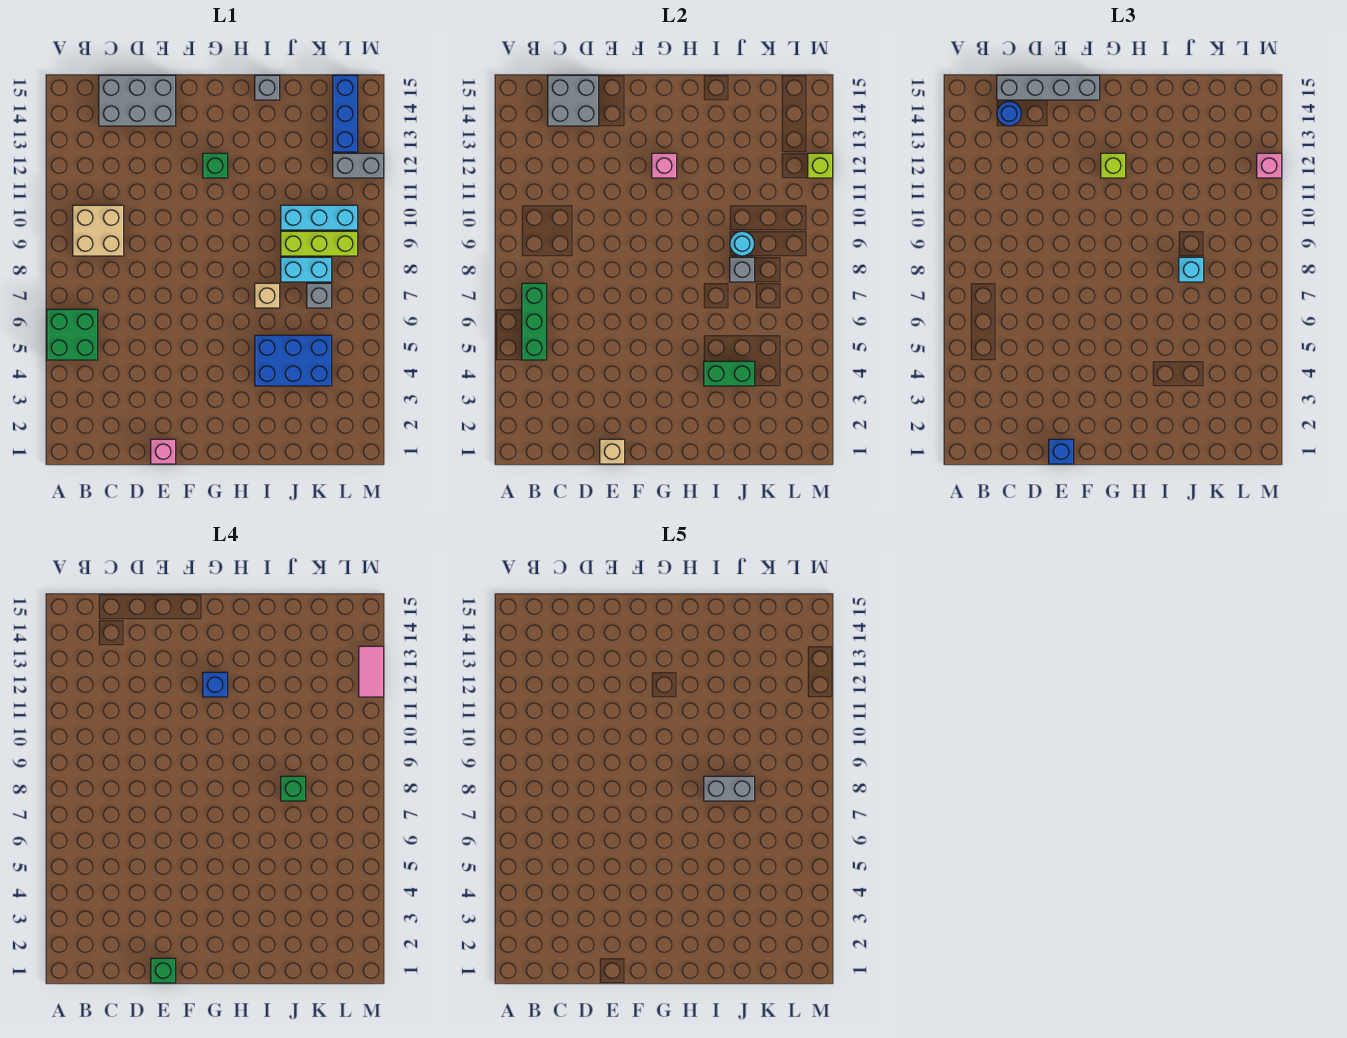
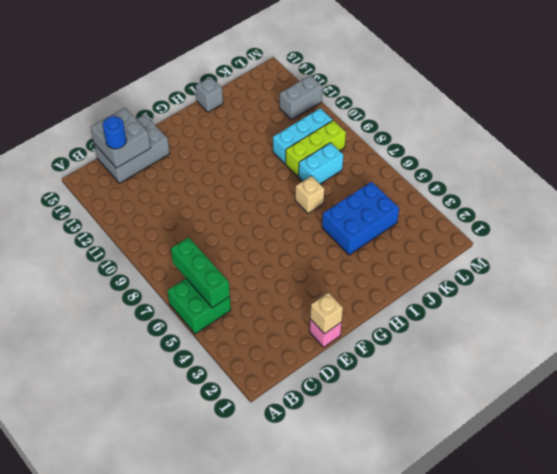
none -> tan brick B9:C10 level 1
none -> green brick G12 level 1
none -> grey brick K7 level 1
none -> blue brick L13:L15 level 1

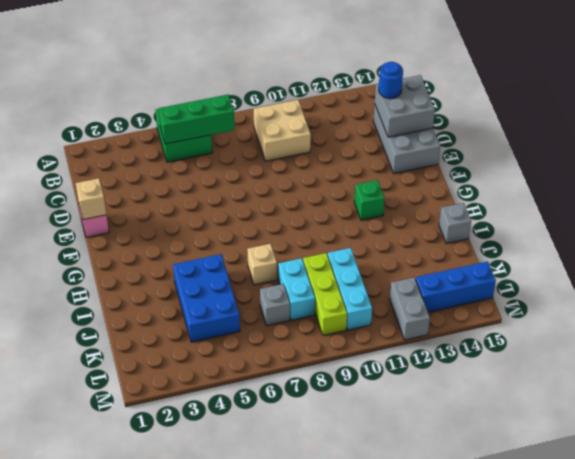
none -> pink brick G12 level 2
none -> green brick I4:J4 level 2
none -> grey brick J8 level 2
none -> cyan round brick J9 level 2

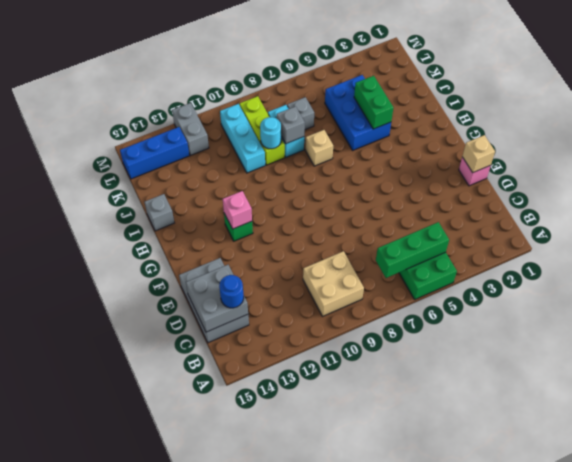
none -> lime brick M12 level 2
none -> grey brick C15:F15 level 3
none -> blue brick E1 level 3
none -> lime brick G12 level 3

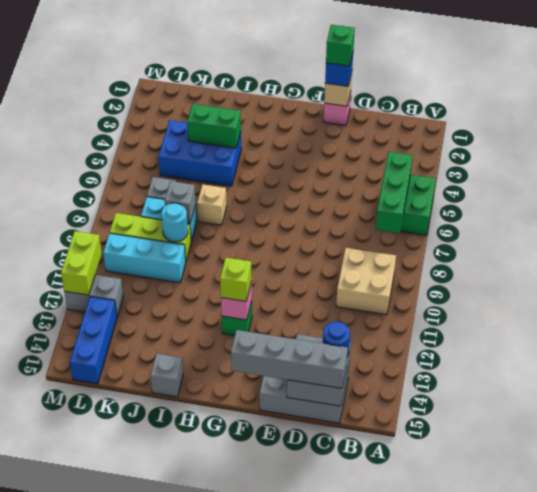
lime brick M11:M12 level 2 -> lime brick M12 level 2
none -> cyan brick J8 level 3
none -> pink brick M12 level 3
none -> blue brick G12 level 4
none -> green brick J8 level 4

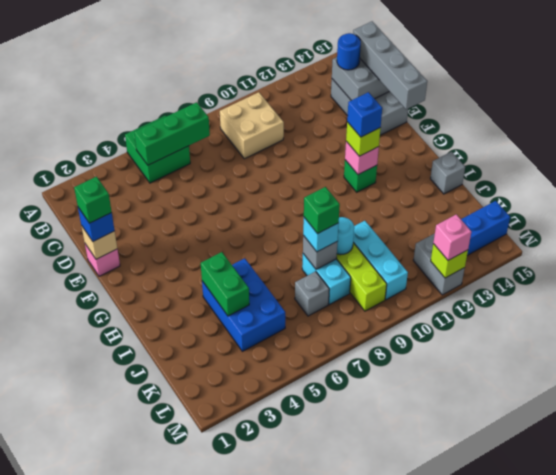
none -> tan brick I7 level 1
none -> pink tile M12:M13 level 4
none -> grey brick I8:J8 level 5

